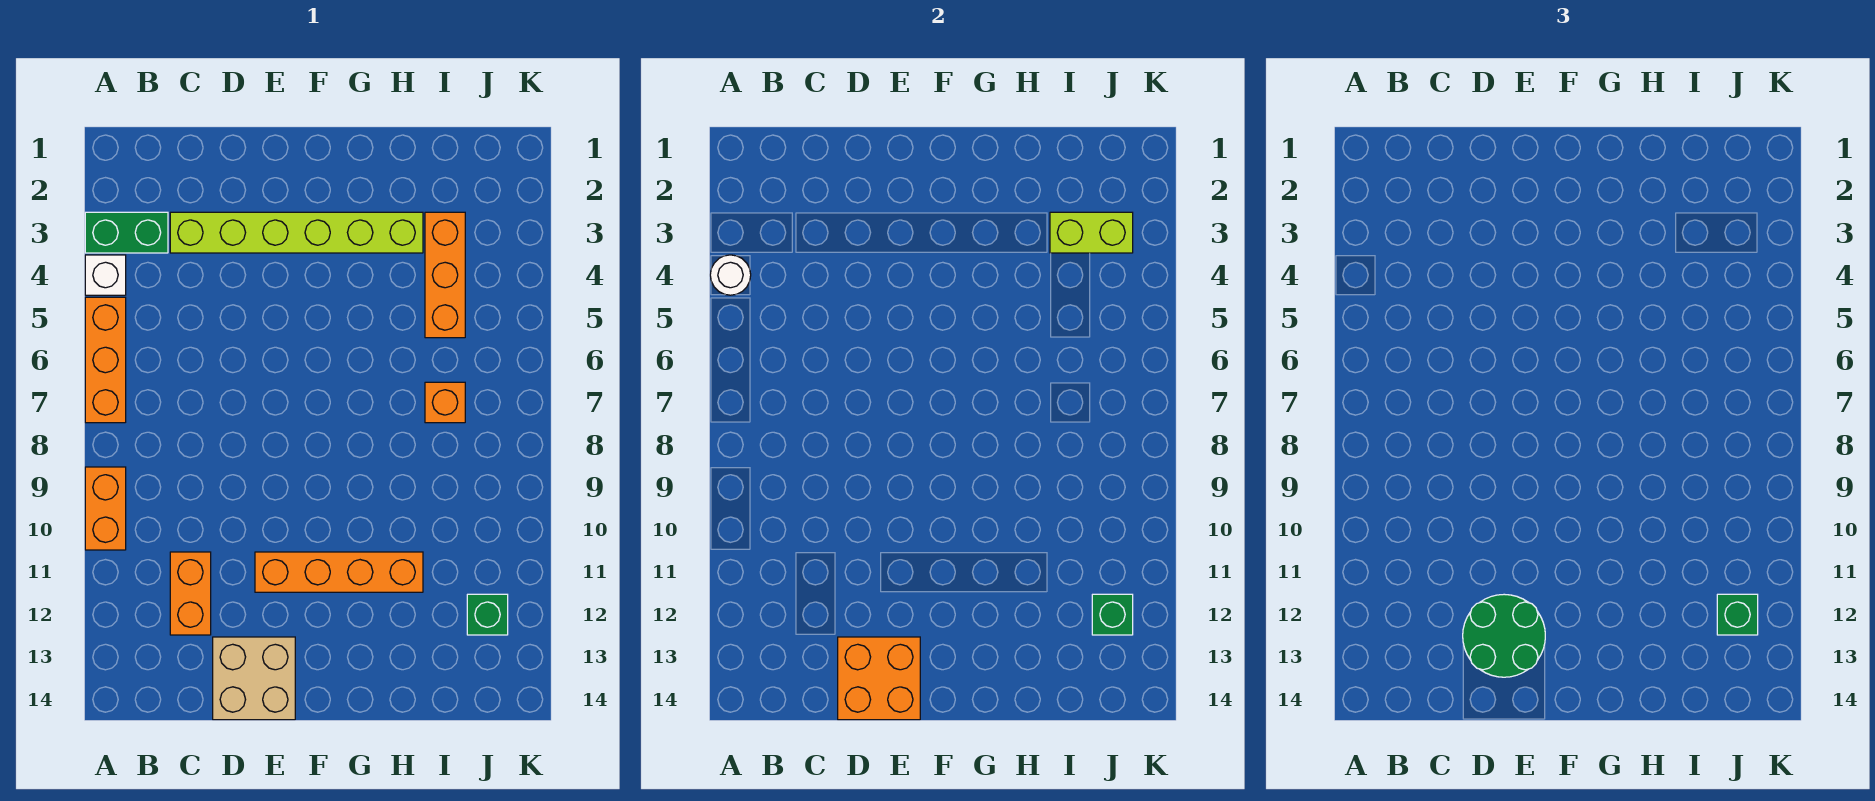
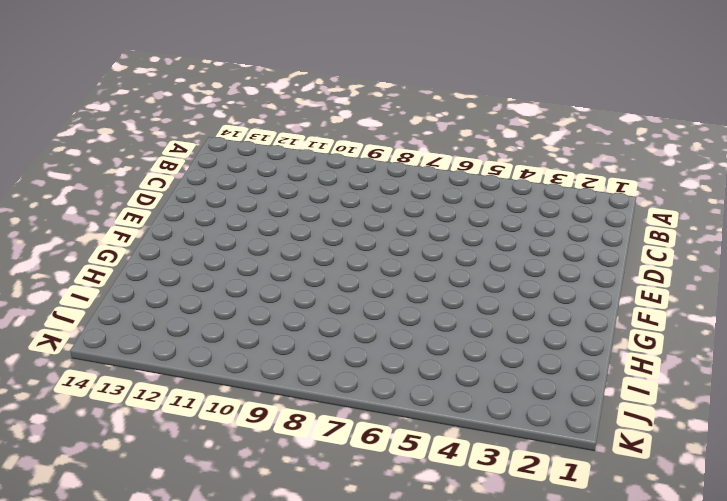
none -> green brick A3:B3 level 1
none -> white brick A4 level 1
none -> orange brick A5:A7 level 1

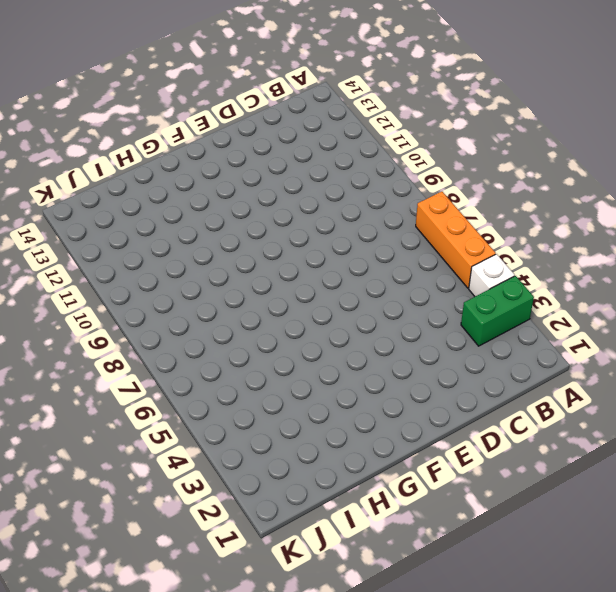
none -> orange brick A9:A10 level 1
none -> lime brick C3:H3 level 1
none -> orange brick C11:C12 level 1

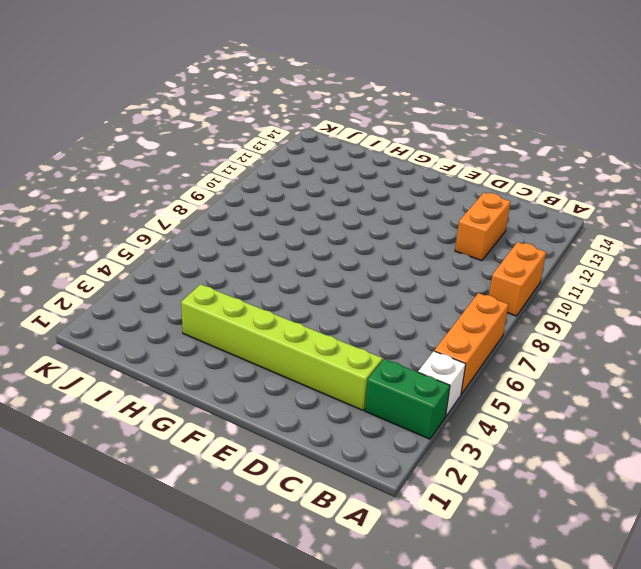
none -> tan brick D13:E14 level 1
none -> orange brick E11:H11 level 1
none -> orange brick I3:I5 level 1

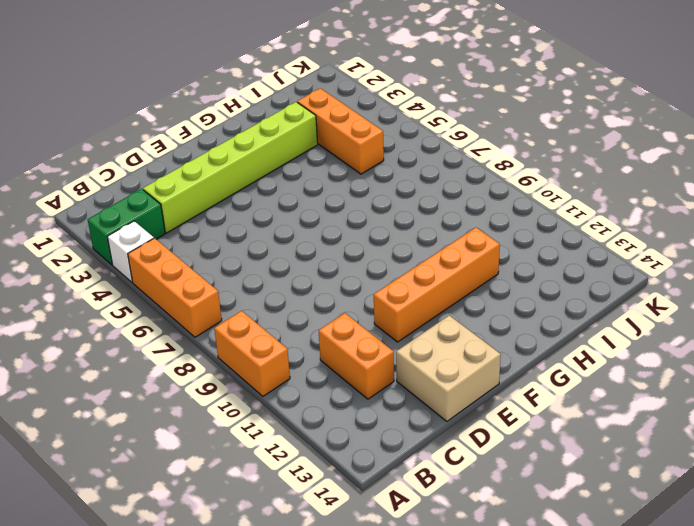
none -> orange brick I7 level 1
none -> green brick J12 level 1
none -> white round brick A4 level 2

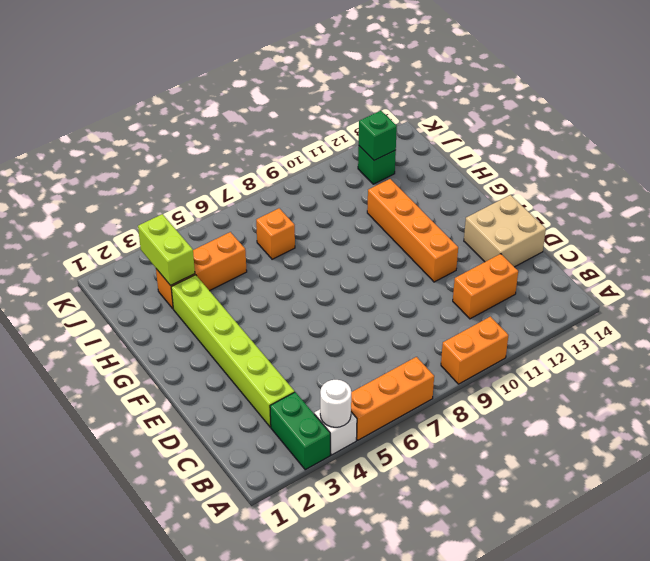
none -> orange brick D13:E14 level 2
none -> green round brick D12:E13 level 3
none -> green brick J12 level 3

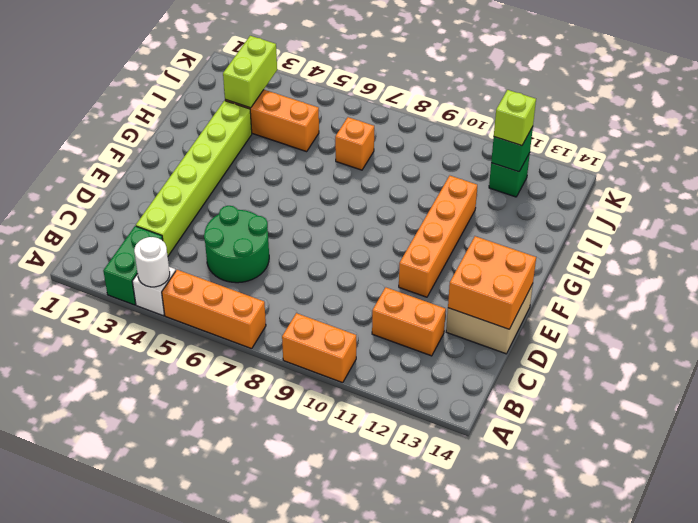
green round brick C5:D6 level 1 -> green round brick D12:E13 level 3
lime brick J12 level 3 -> green brick J12 level 3

